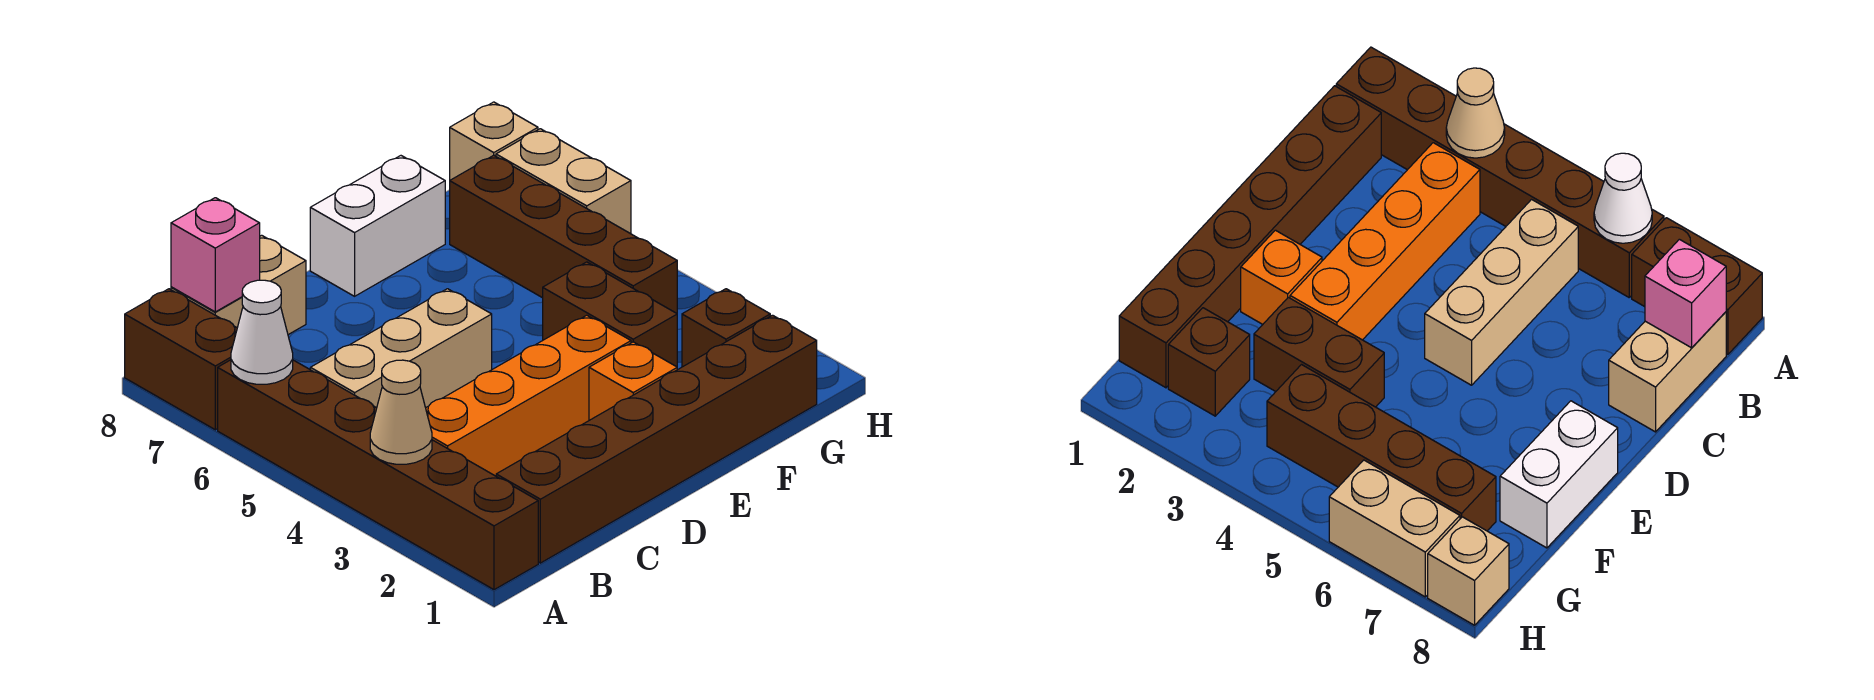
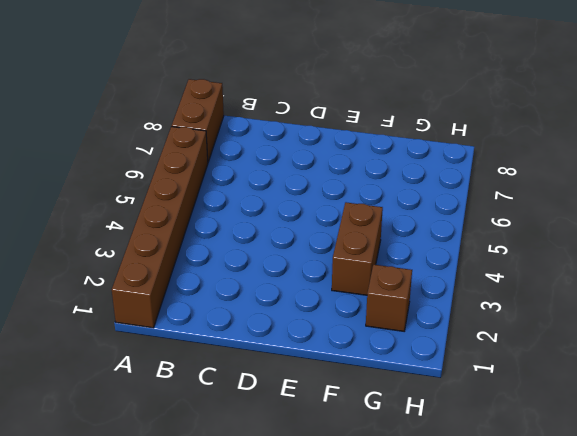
none -> brown brick B1:G1 level 1
none -> orange brick B3:E3 level 1
none -> tan brick B5:D5 level 1

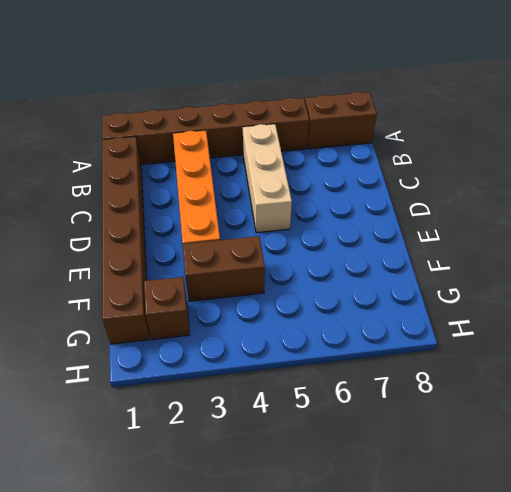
none -> tan brick B8:C8 level 1
none -> orange brick E2 level 1
none -> white brick E8:F8 level 1

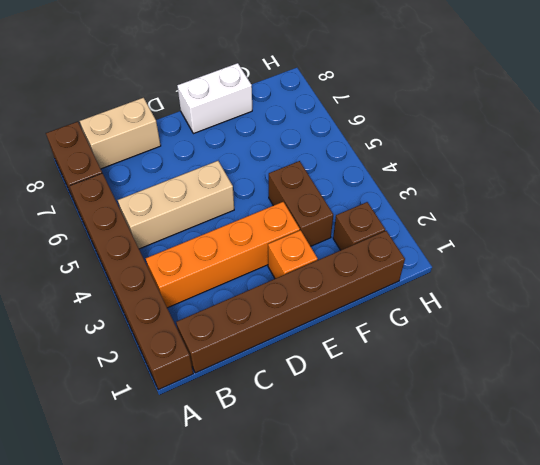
none -> brown brick G4:G7 level 1
none -> tan brick H6:H7 level 1
none -> tan brick H8 level 1

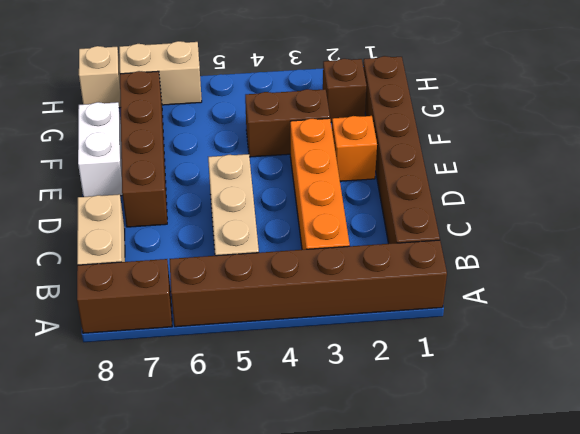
brown brick D7:G7 level 1 -> brown brick G4:G7 level 1
none -> tan cone A3 level 2
none -> white cone A6 level 2
none -> pink brick B8 level 2

